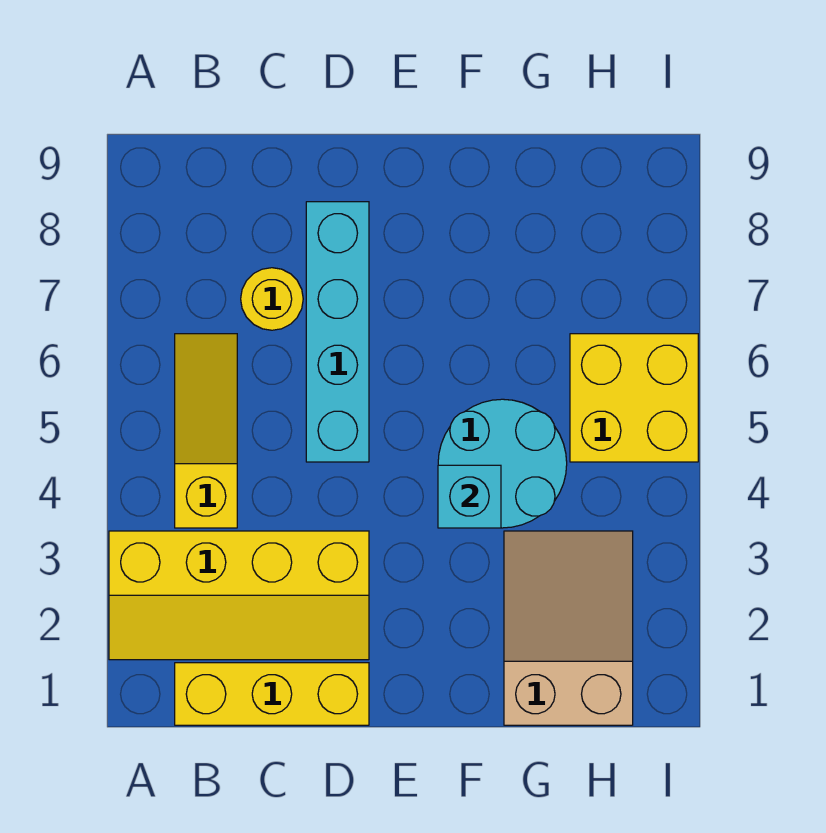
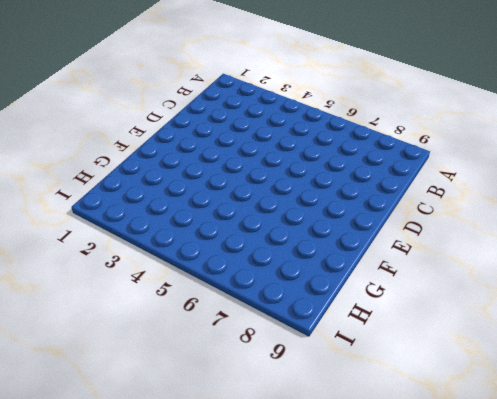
none -> yellow slope A2:D3 level 1 top 3
none -> yellow brick B1:D1 level 1

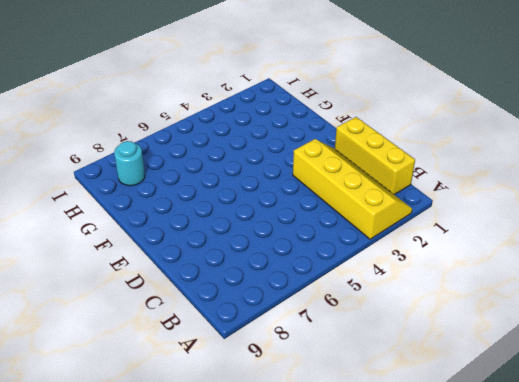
cyan round brick H8 level 1 -> none
none -> yellow slope B4:B6 level 1 top 4
none -> yellow round brick C7 level 1

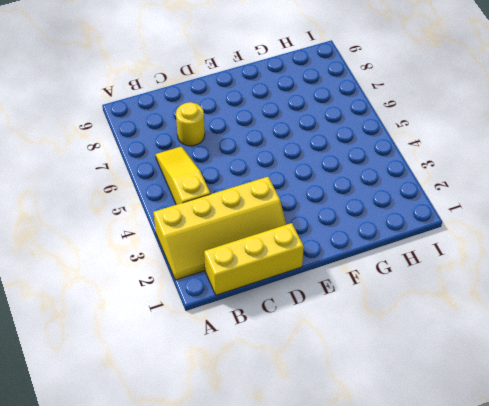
none -> cyan brick D5:D8 level 1
none -> cyan round brick F4:G5 level 1

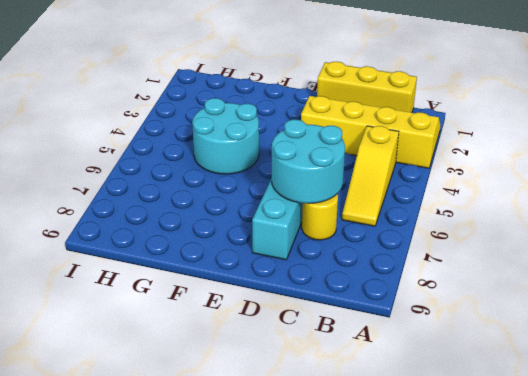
cyan round brick C6:D7 level 2 -> none
none -> tan slope G1:H3 level 1 top 1
none -> yellow brick H5:I6 level 1

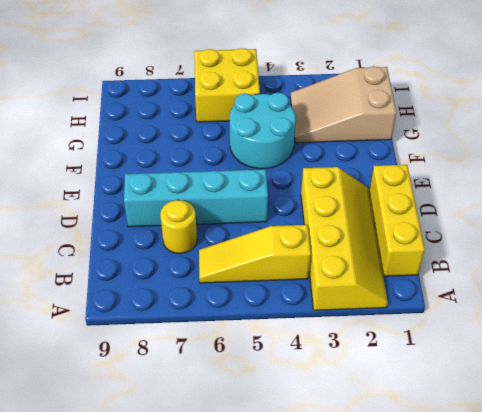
none -> cyan brick F4 level 2

